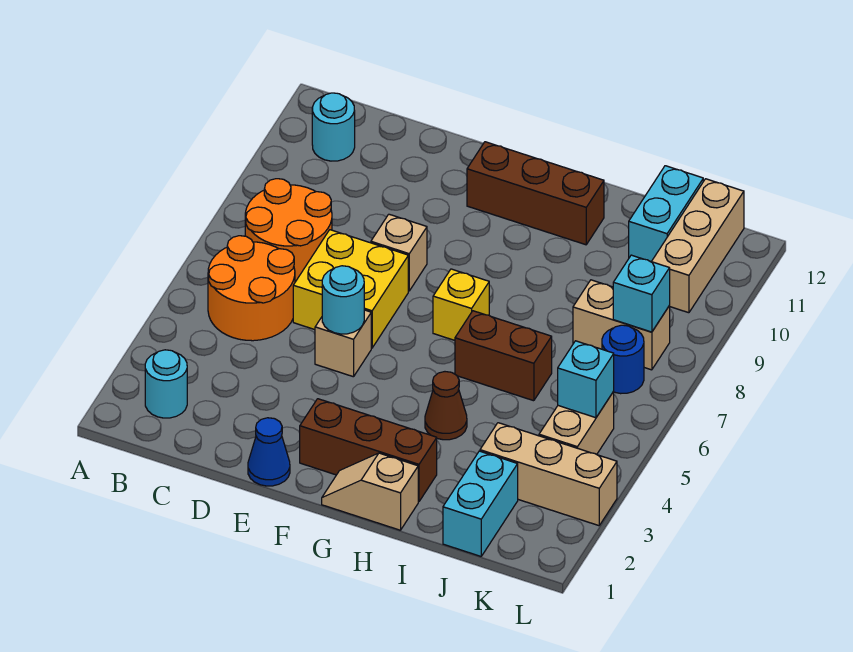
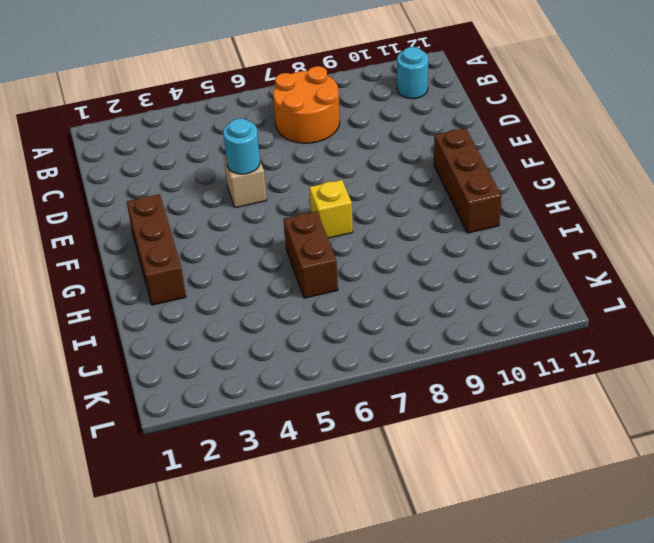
none -> cyan round brick B2 level 1
none -> orange round brick B5:C6 level 1
none -> yellow brick D6:E7 level 1

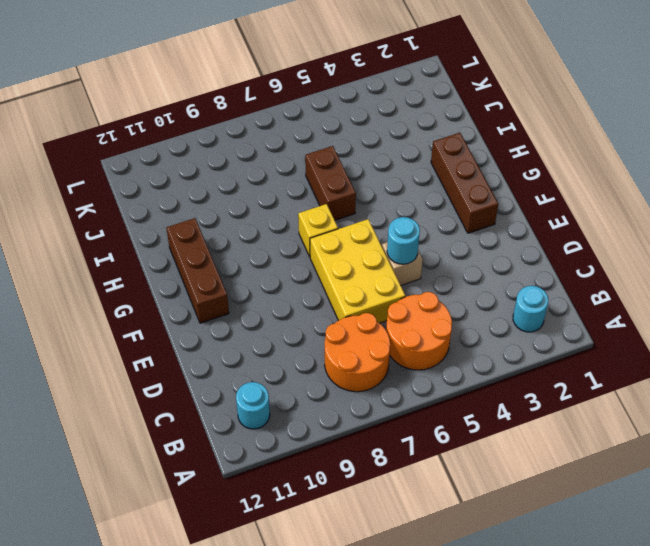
yellow brick D6:F7 level 1 -> yellow brick D6:E7 level 1
none -> blue cone E1 level 1
none -> tan brick E8 level 1
none -> tan slope G1:H1 level 1 top H

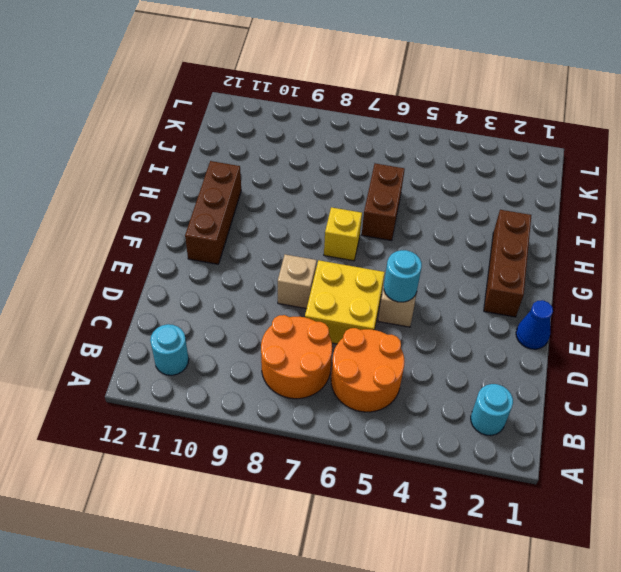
none -> tan slope G1:H1 level 1 top H
none -> brown cone H4 level 1
none -> cyan brick J1:J2 level 1

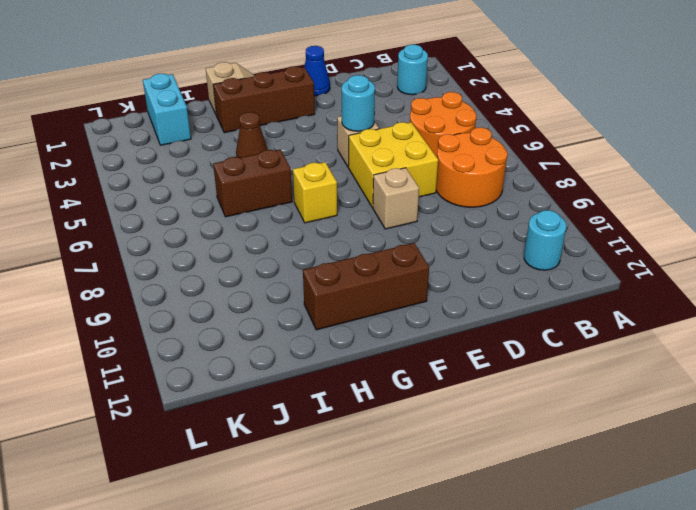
none -> tan brick J3:L3 level 1
none -> tan brick J8:K8 level 1
none -> cyan brick J11:J12 level 1

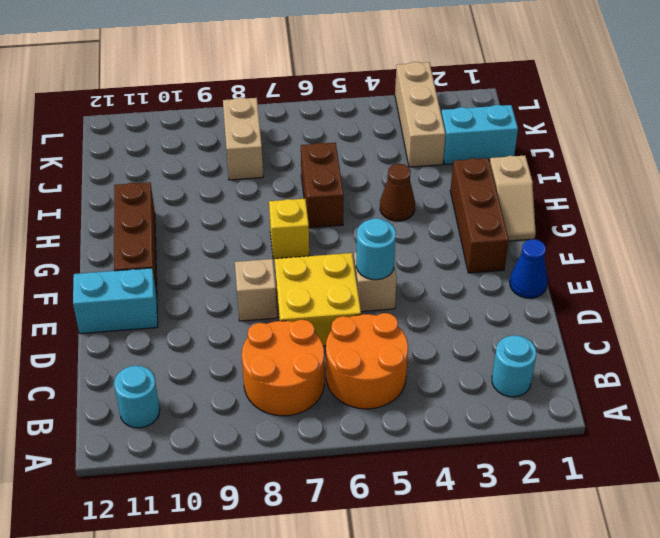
cyan brick E11:E12 level 1 -> cyan brick J11:J12 level 1
none -> tan brick K4:K5 level 1
none -> blue round brick K7 level 1
none -> tan brick K10:K12 level 1

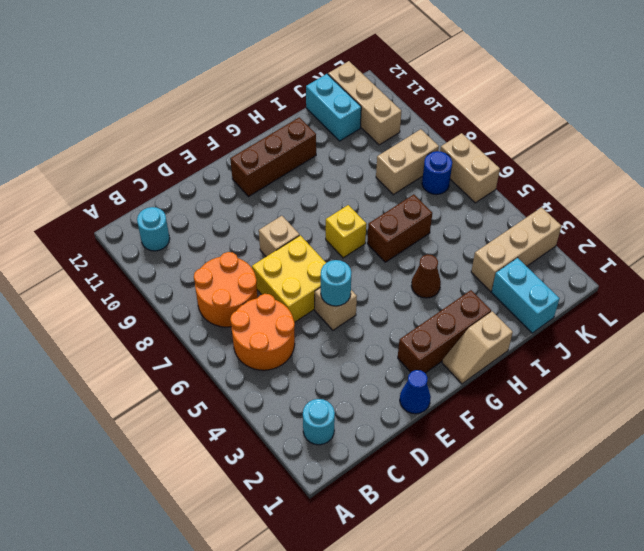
tan brick L6:L7 level 1 -> tan brick K4:K5 level 1
none -> cyan brick K5 level 2
none -> cyan brick K8 level 2

